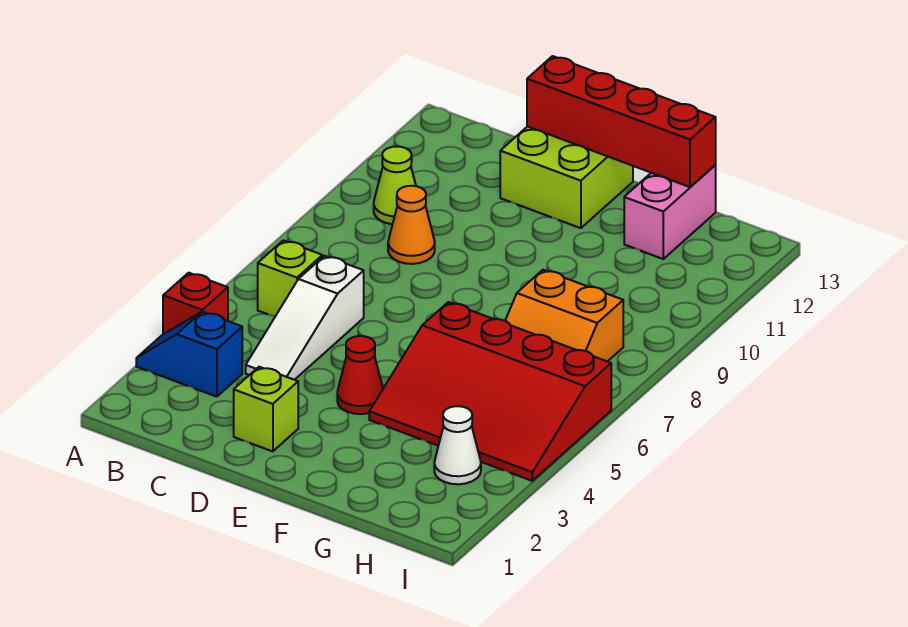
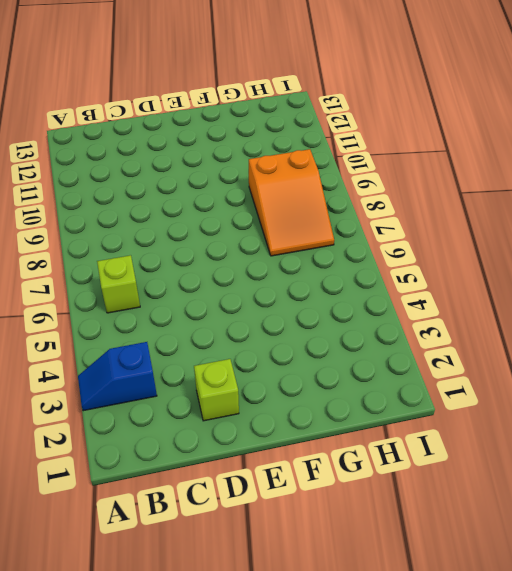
orange slope G7:H9 level 1 top 9 -> orange slope G7:H8 level 1 top 8
none -> red brick A4 level 1
none -> lime cone B10 level 1
none -> white slope C4:C6 level 1 top 6

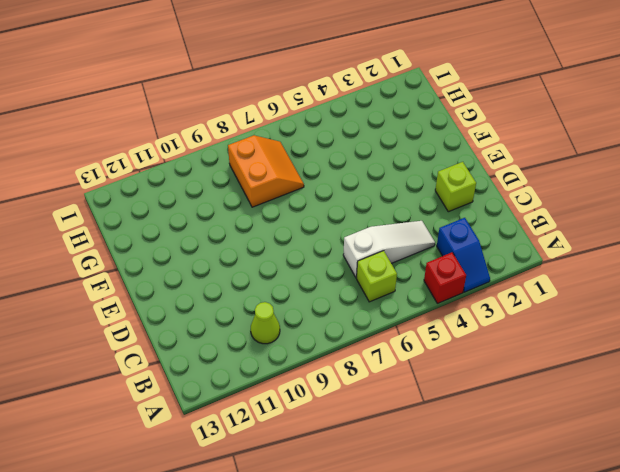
none -> orange cone C9 level 1
none -> lime brick D12:E13 level 1
none -> red cone E4 level 1

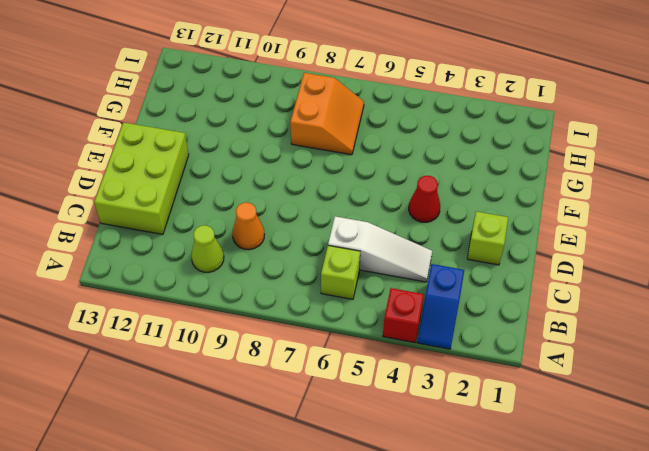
lime brick C12:E13 level 1 -> lime brick D12:E13 level 1
none -> red slope F4:I6 level 1 top 6
none -> pink brick G12:G13 level 1
none -> white cone H3 level 1

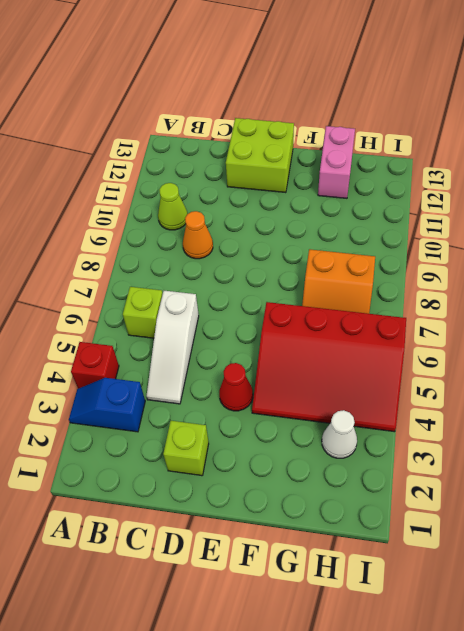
none -> red brick D13:G13 level 2

